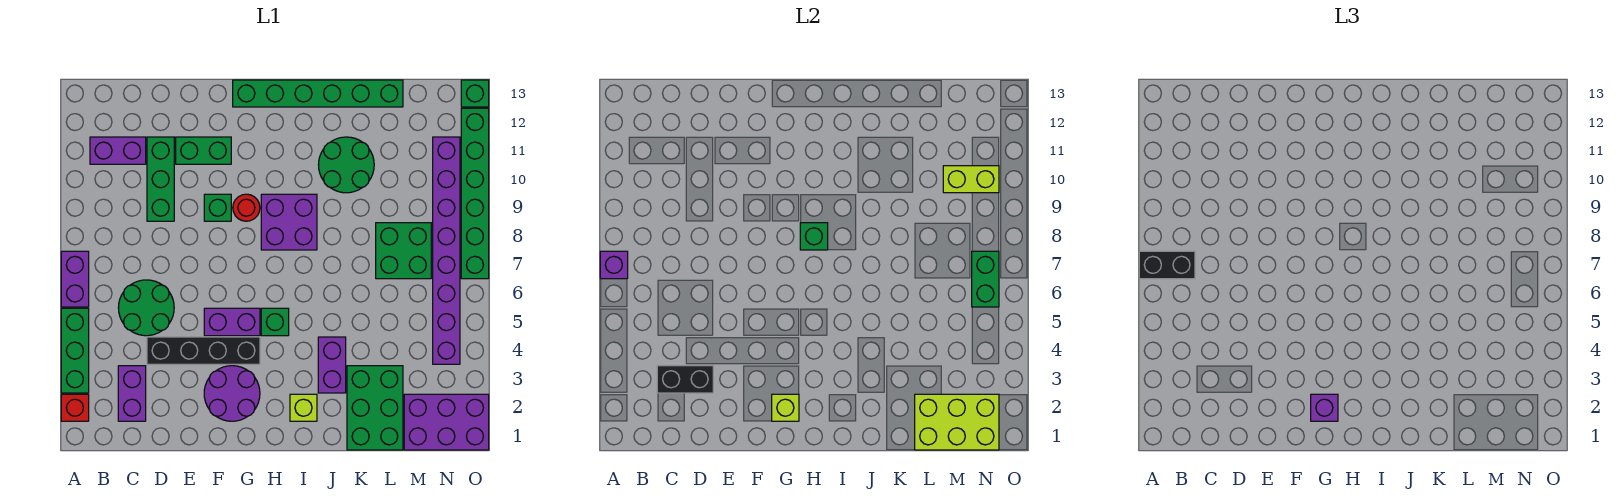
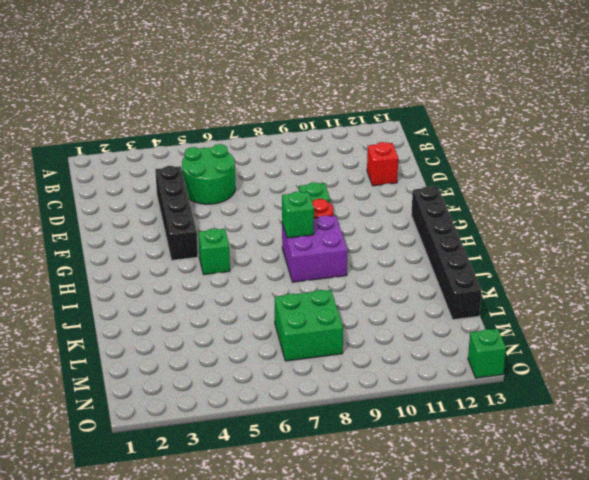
red brick D12 level 1 -> red brick A2 level 1
black brick G13:L13 level 1 -> green brick G13:L13 level 1
none -> green brick A3:A5 level 1
none -> purple brick A6:A7 level 1
none -> purple brick B11:C11 level 1
none -> purple brick C2:C3 level 1

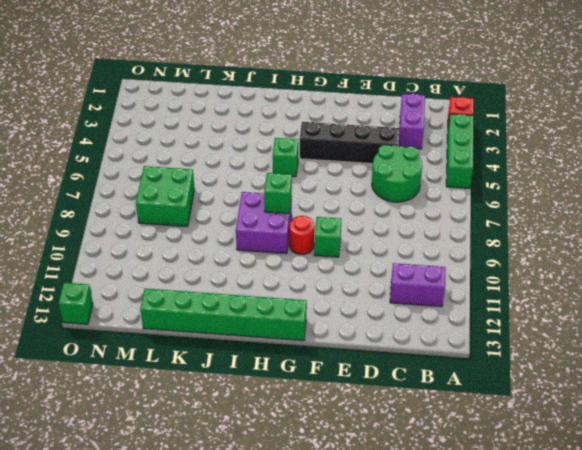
none -> purple brick A6:A7 level 1
none -> green brick D9:D11 level 1
none -> green brick E11:F11 level 1
none -> purple round brick F2:G3 level 1

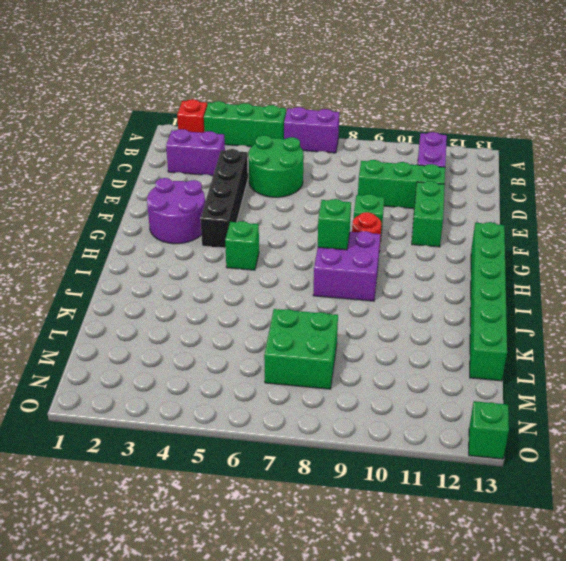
none -> purple brick F5:G5 level 1
none -> lime brick I2 level 1
none -> purple brick J3:J4 level 1
none -> green round brick J10:K11 level 1

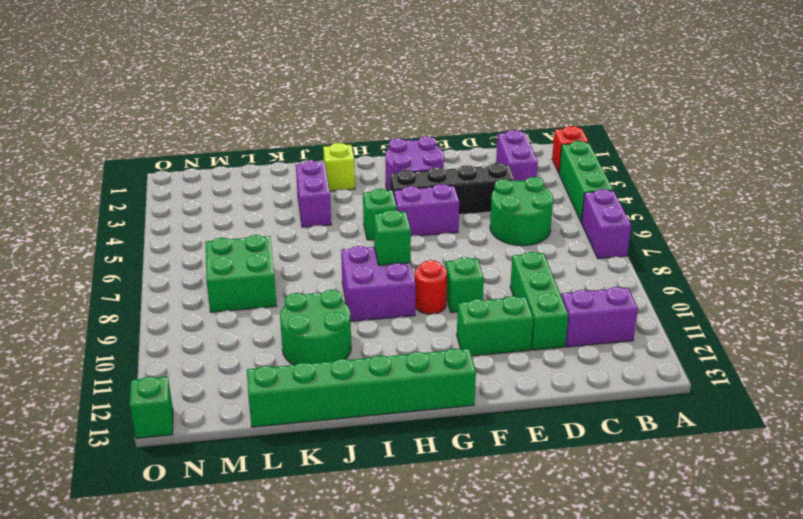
none -> green brick K1:L3 level 1
none -> purple brick M1:O2 level 1
none -> purple brick N4:N11 level 1
none -> green brick O7:O12 level 1

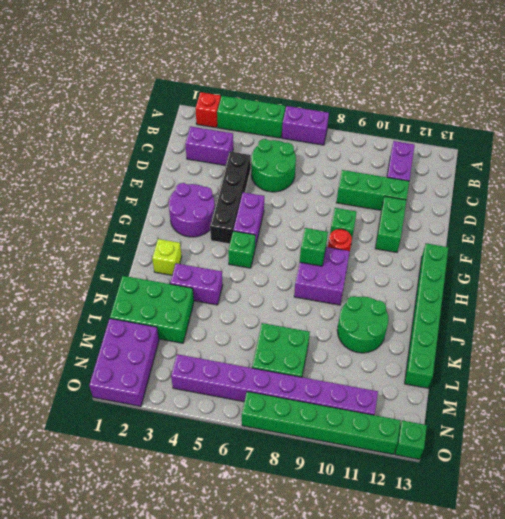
none -> purple brick A7 level 2
none -> black brick C3:D3 level 2
none -> lime brick G2 level 2
none -> lime brick L1:N2 level 2

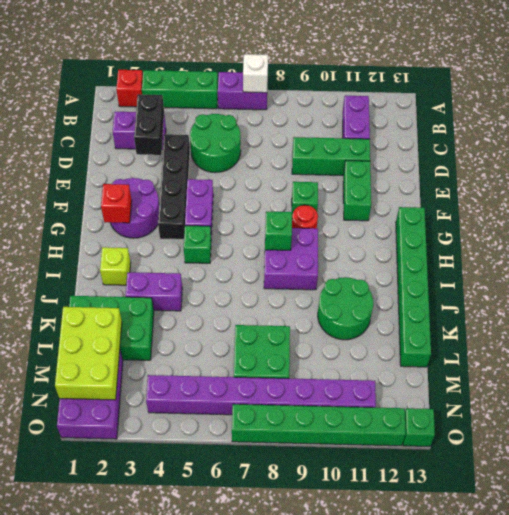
white brick A7 level 2 -> purple brick A7 level 2
red brick G2 level 2 -> lime brick G2 level 2
none -> lime brick M10:N10 level 2
none -> green brick N6:N7 level 2
none -> black brick A7:B7 level 3
none -> purple brick G2 level 3

